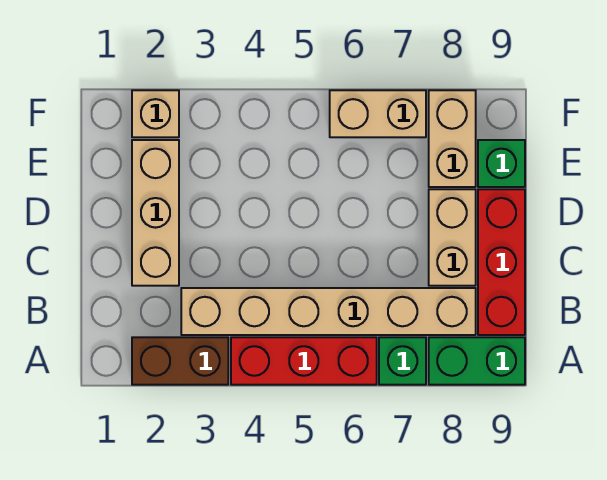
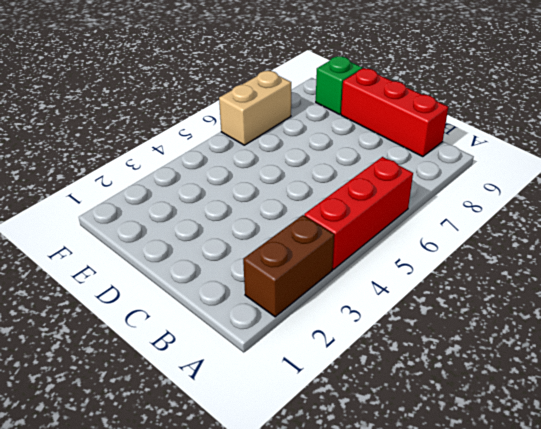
none -> green brick A7 level 1
none -> green brick A8:A9 level 1
none -> tan brick B3:B8 level 1

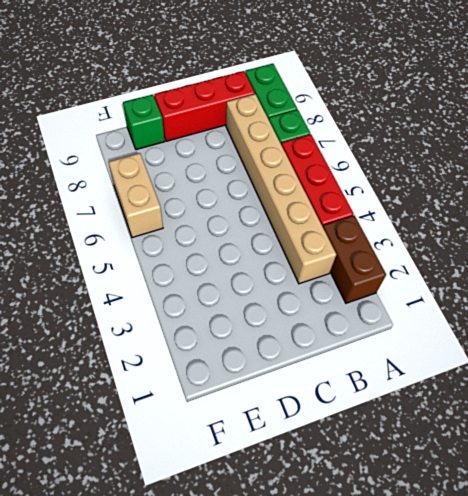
none -> tan brick C2:E2 level 1
none -> tan brick C8:D8 level 1
none -> tan brick E8:F8 level 1

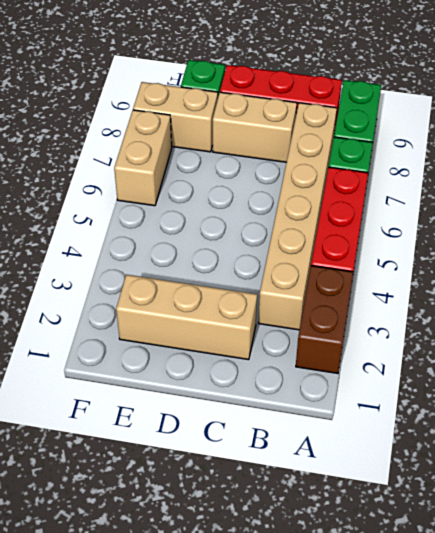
none -> tan brick F2 level 1

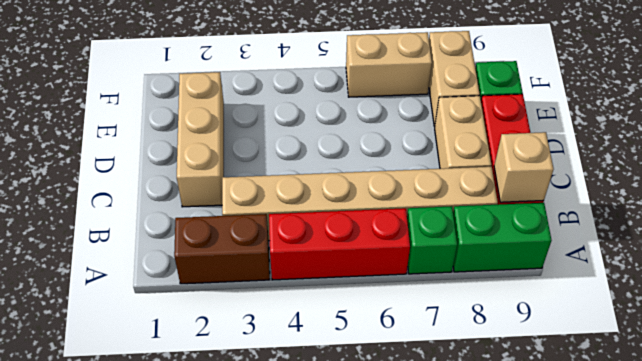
tan brick B9 level 2 -> tan brick F2 level 1

